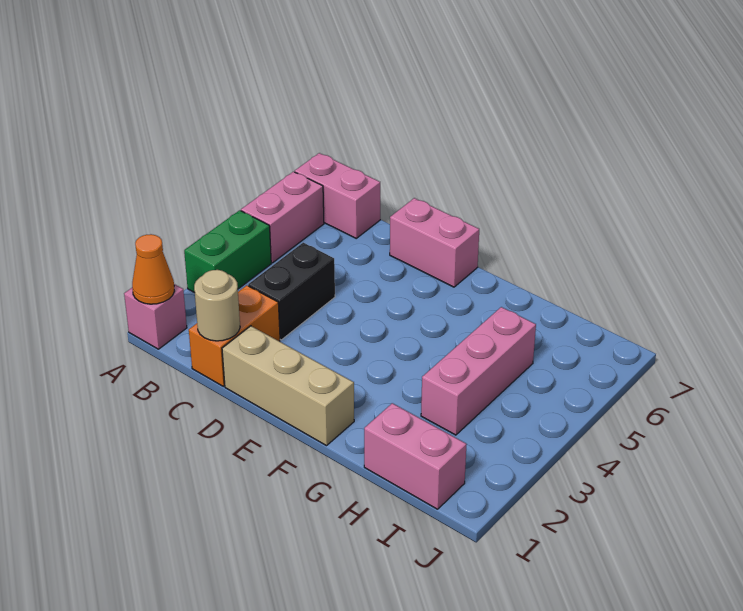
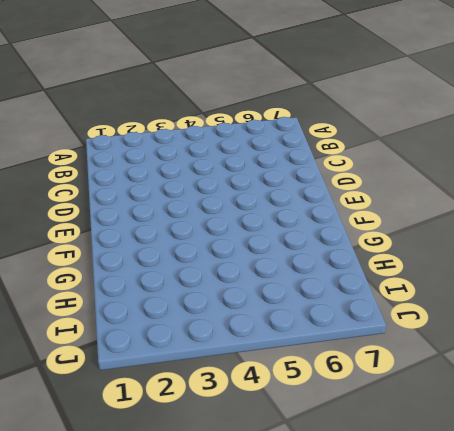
none -> pink brick A1 level 1
none -> green brick A3:A4 level 1
none -> pink brick A5:A6 level 1

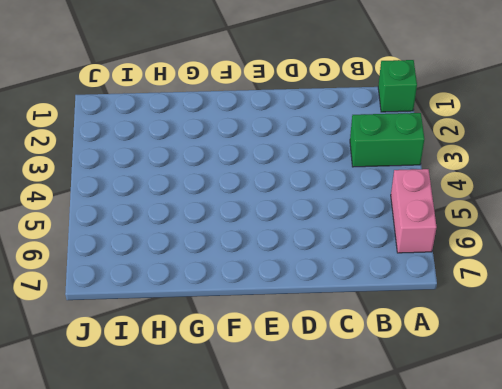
green brick A1 level 1 -> pink brick A1 level 1
green brick A3:B3 level 1 -> green brick A3:A4 level 1
none -> pink brick A7:B7 level 1
none -> orange brick C1:C2 level 1
none -> black brick C3:C4 level 1

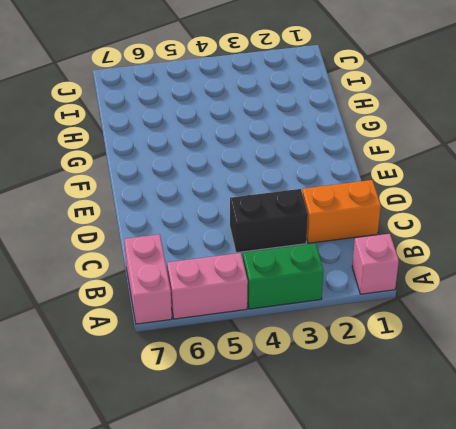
none -> tan brick D1:F1 level 1
none -> pink brick D7:E7 level 1
none -> pink brick H1:I1 level 1

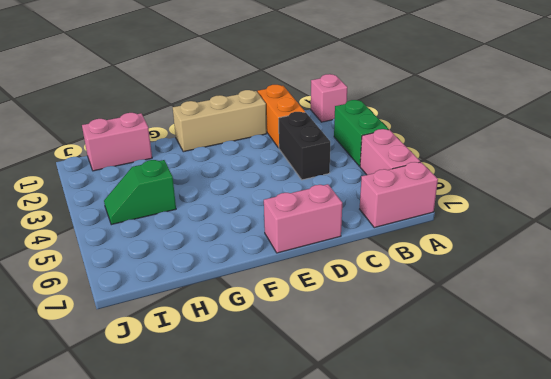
green slope H4:I4 level 1 top H -> pink brick H3:H5 level 1
none -> orange cone A1 level 2
none -> tan round brick C1 level 2

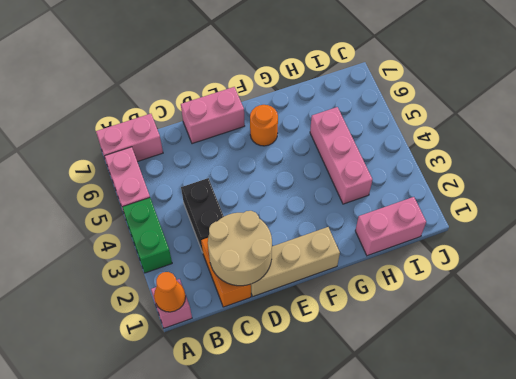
tan round brick C1:D2 level 2 -> tan round brick C1 level 2
orange round brick F6 level 1 -> none

